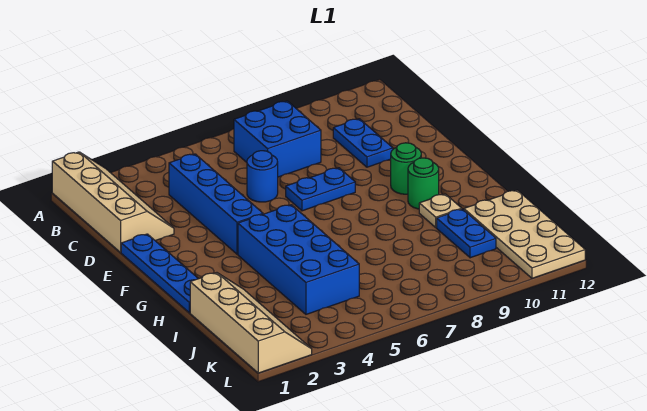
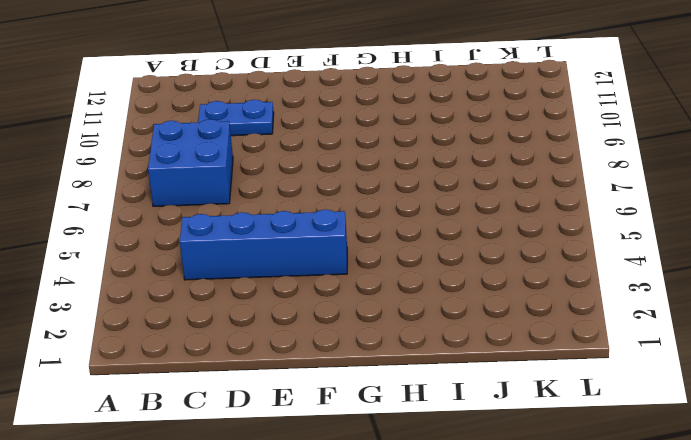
none -> tan slope A1:D2 level 1 top 1
none -> blue round brick D6 level 1
none -> blue plate E1:H1 level 1

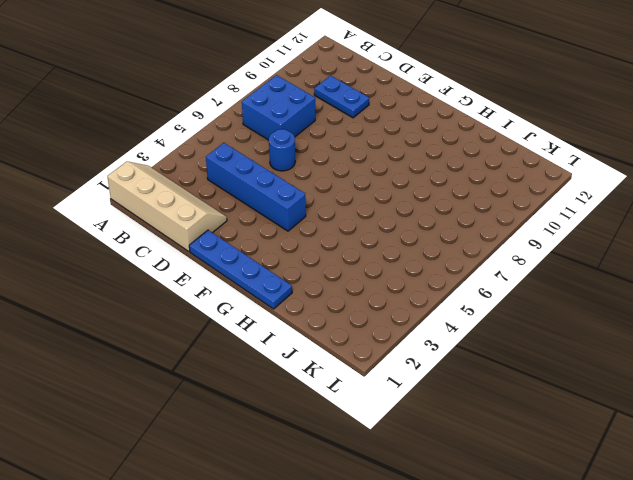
none -> blue plate E7:E8 level 1
none -> green round brick F10 level 1
none -> blue brick G4:J5 level 1

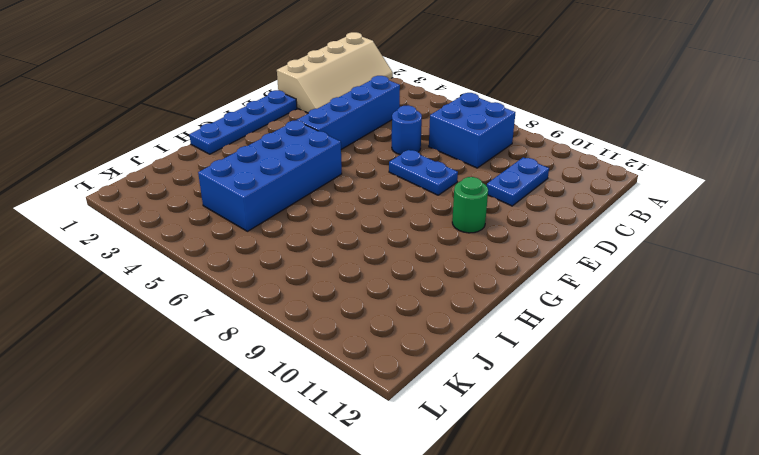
none -> green round brick G10 level 1
none -> tan plate H10 level 1
none -> tan slope I1:L2 level 1 top 1

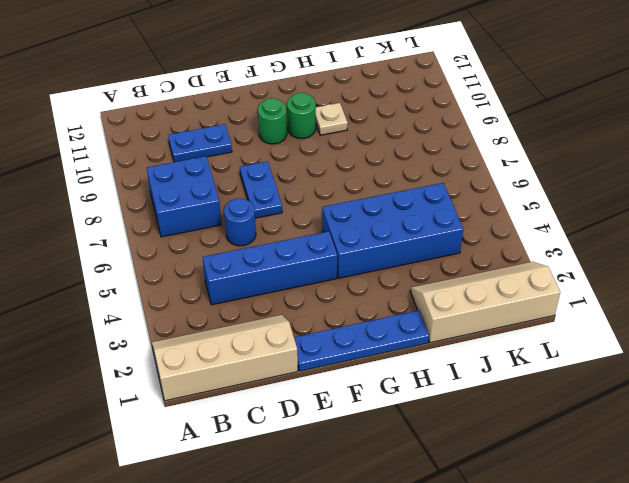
none -> blue plate I10:J10 level 1
none -> tan plate I11:L12 level 1

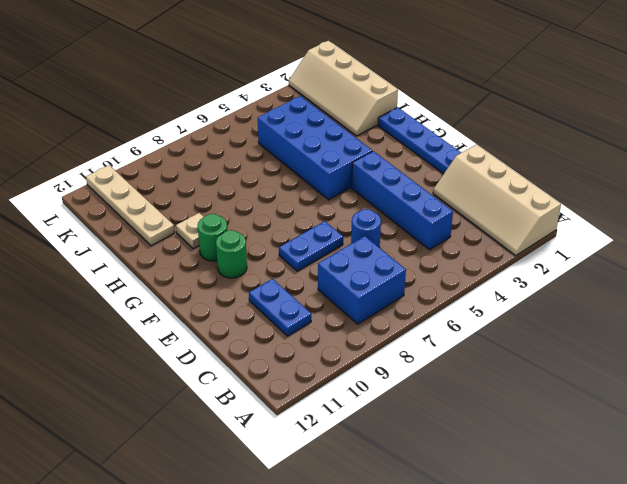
tan plate I11:L11 level 1 -> tan plate I11:L12 level 1
none -> blue plate I10:J10 level 1

